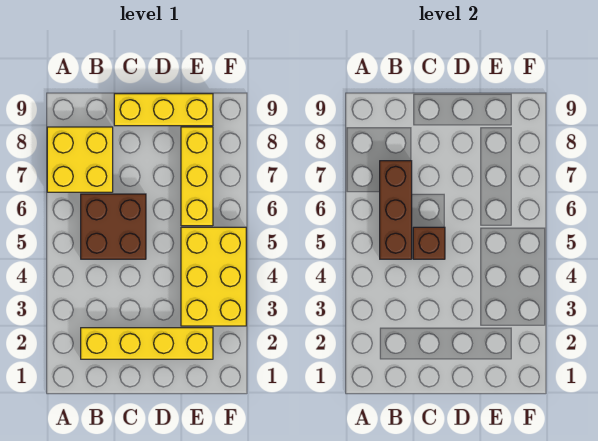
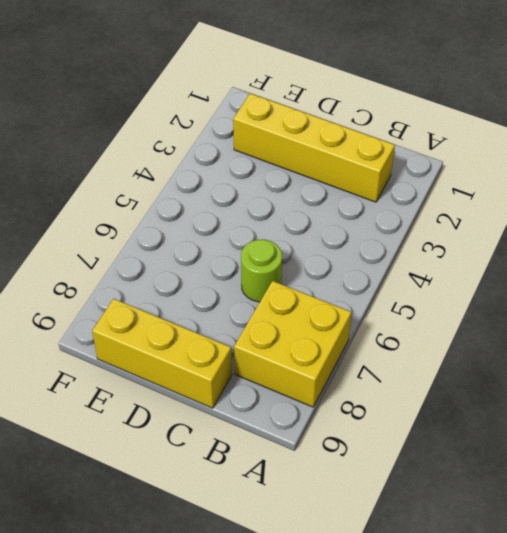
lime round brick C6 level 1 -> brown brick B5:C6 level 1
none -> yellow brick E3:F5 level 1
none -> yellow brick E6:E8 level 1

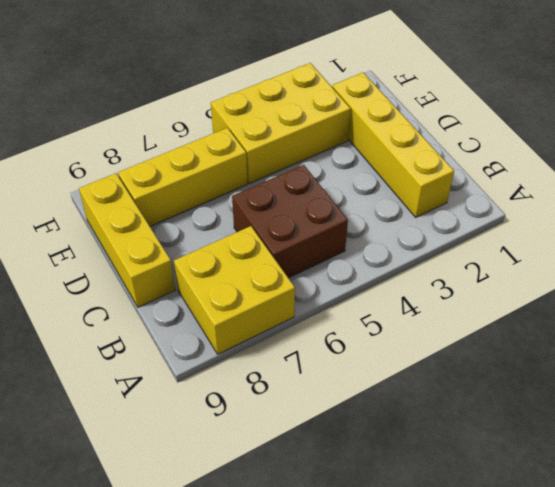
none -> brown brick B5:B7 level 2
none -> brown brick C5 level 2

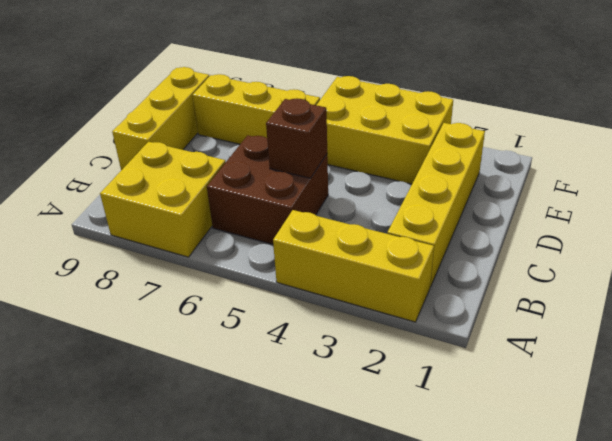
yellow brick A2:A4 level 1 -> none
none -> brown brick B5:B7 level 2

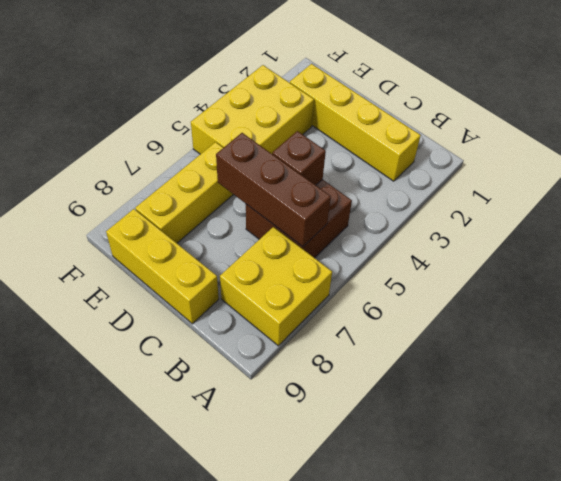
brown brick B6:D6 level 2 -> brown brick B5:B7 level 2

